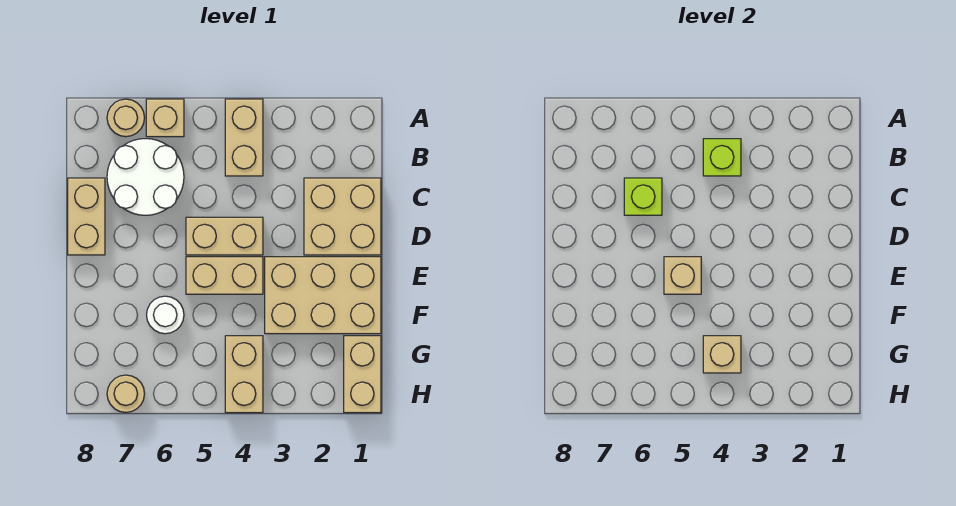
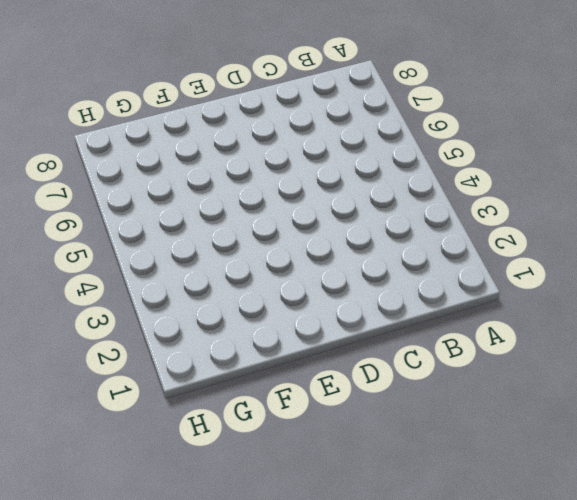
none -> tan brick A4:B4 level 1
none -> tan brick A6 level 1
none -> tan round brick A7 level 1

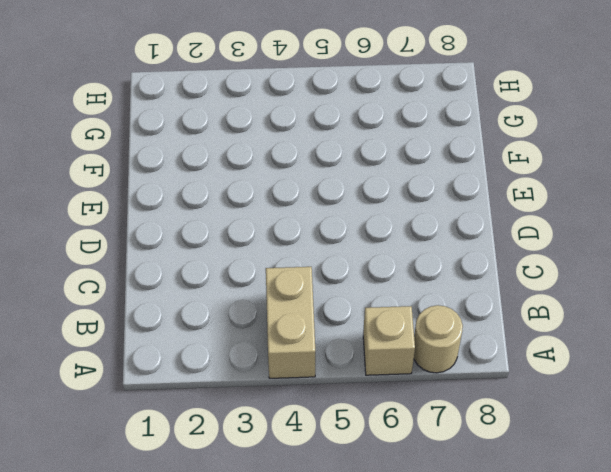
none -> white round brick B6:C7 level 1
none -> tan brick C1:D2 level 1
none -> tan brick C8:D8 level 1

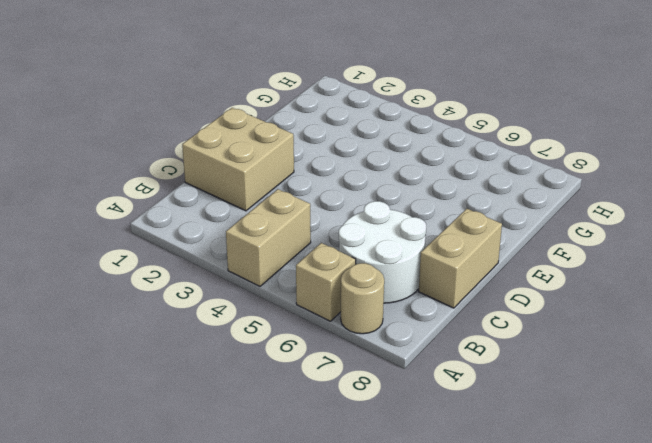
none -> tan brick D4:D5 level 1
none -> tan brick E1:F3 level 1
none -> tan brick E4:E5 level 1

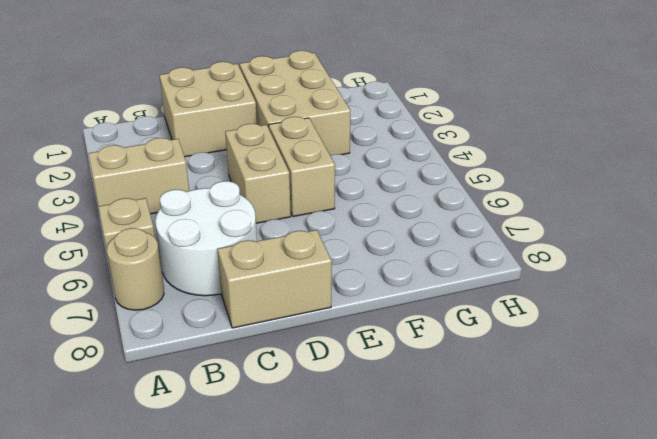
none -> white round brick F6 level 1
none -> tan brick G1:H1 level 1
none -> tan brick G4:H4 level 1

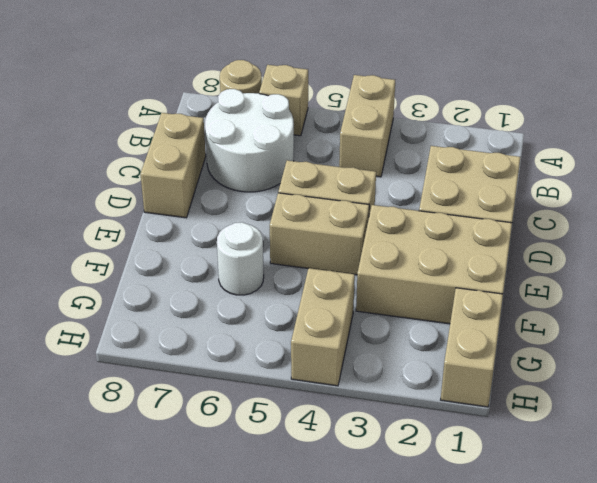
none -> tan round brick H7 level 1
none -> lime brick B4 level 2
none -> lime brick C6 level 2

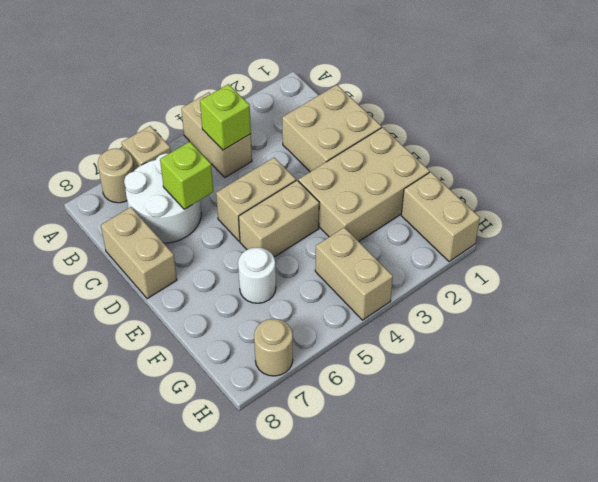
none -> tan brick E5 level 2
none -> tan brick G4 level 2

